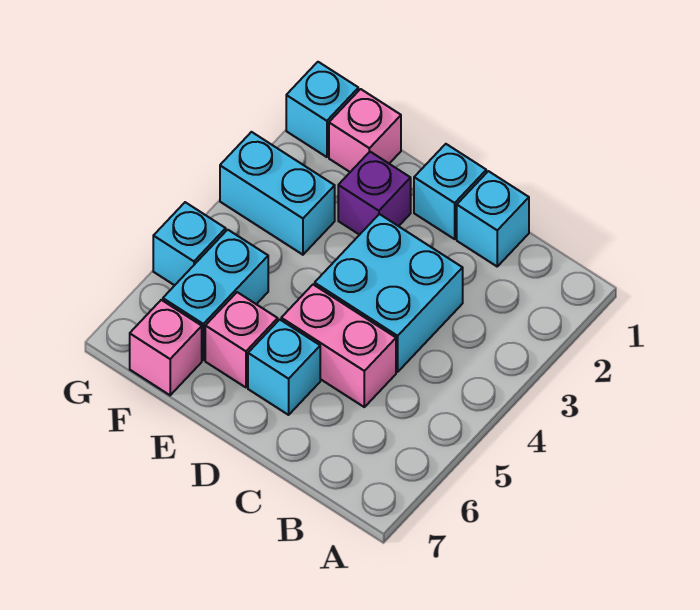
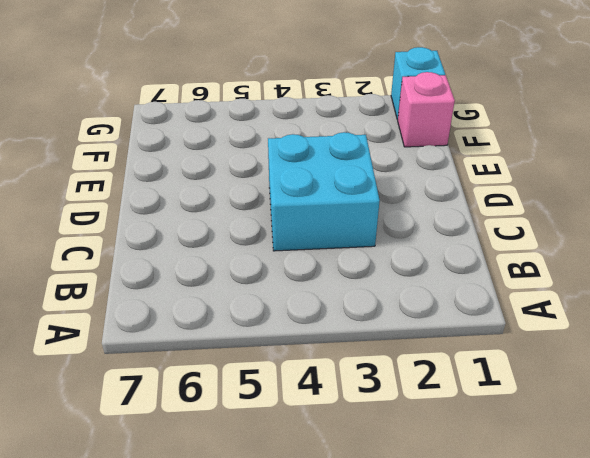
none -> cyan brick C1 level 1
none -> pink brick C5:D5 level 1
none -> cyan brick D1 level 1

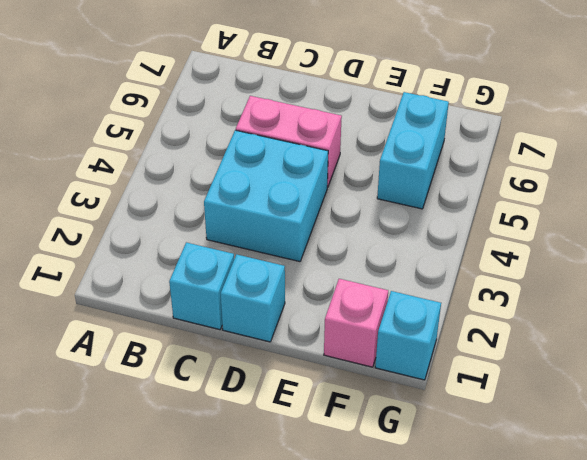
none -> cyan brick D6 level 1
none -> purple brick E2 level 1
none -> pink brick E6 level 1

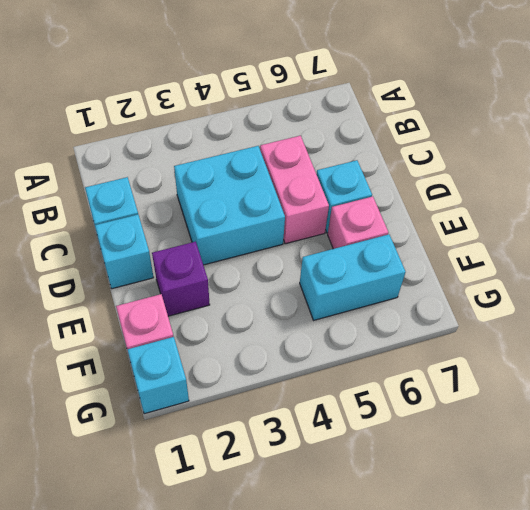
none -> cyan brick F3:G3 level 1
none -> pink brick F7 level 1
none -> cyan brick G5 level 1

